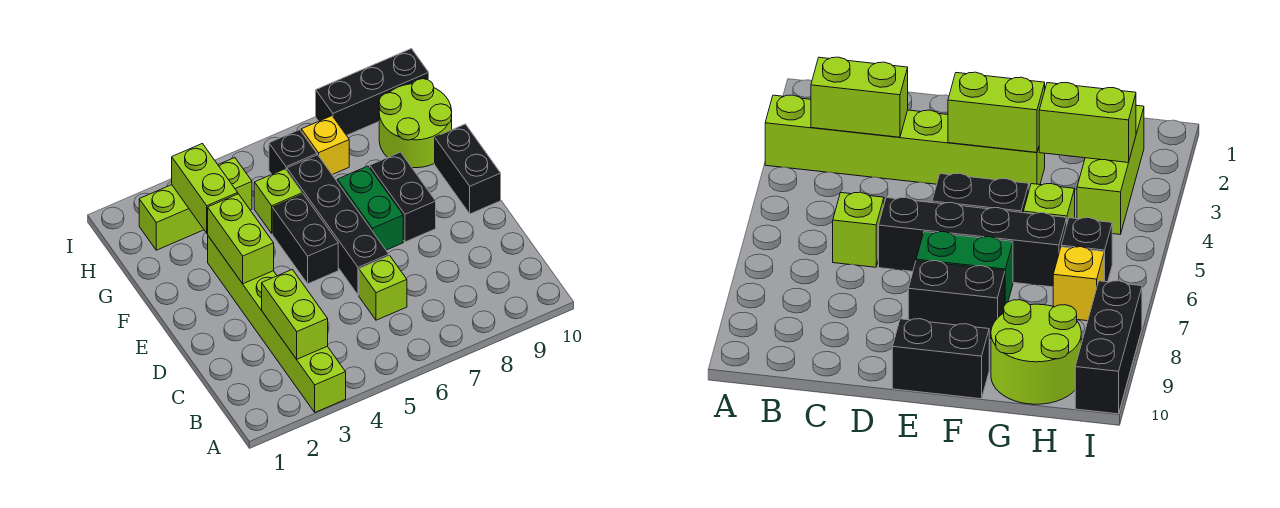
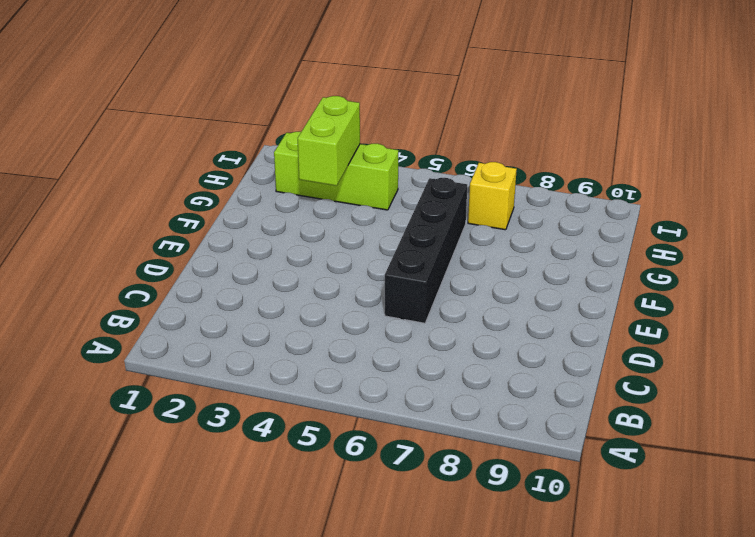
none -> lime brick A3:F3 level 1
none -> lime brick C6 level 1
none -> black brick E5:F5 level 1

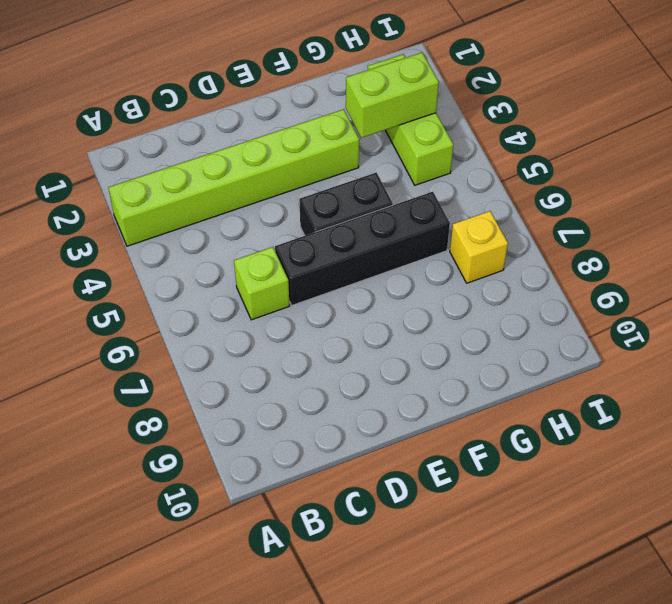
none -> green brick E7:F7 level 1
none -> black brick E8:F8 level 1
none -> black brick E10:F10 level 1

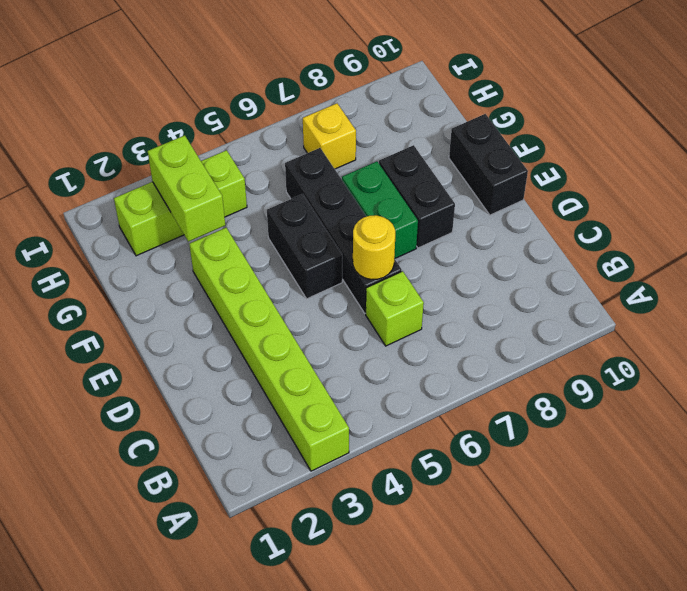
yellow round brick D6 level 2 -> none
none -> lime brick G5 level 1
none -> lime round brick G9:H10 level 1
none -> black brick H6 level 1

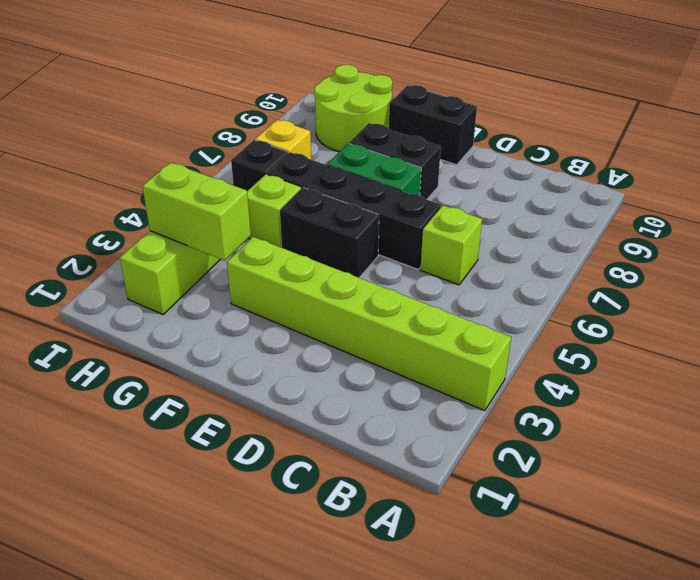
none -> black brick I8:I10 level 1
none -> lime brick B3:C3 level 2
none -> lime brick E3:F3 level 2

